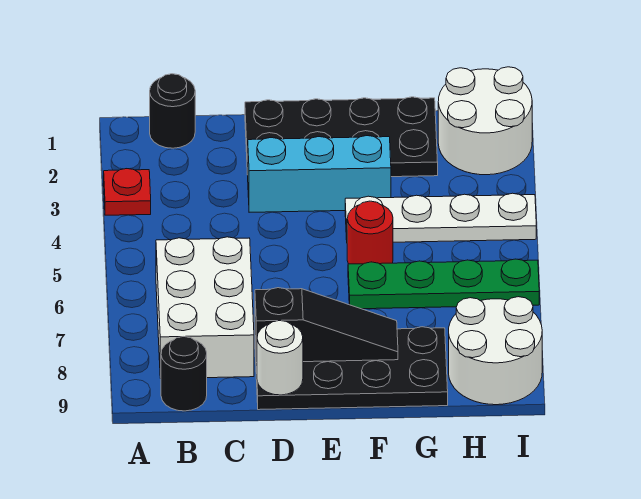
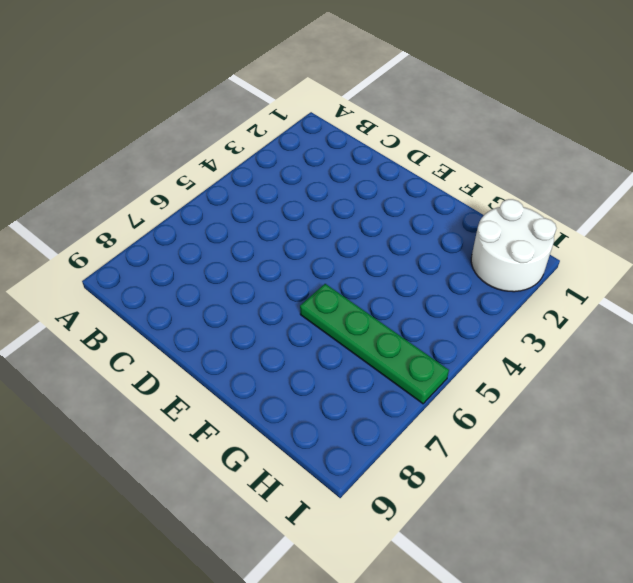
none -> red plate A3 level 1
none -> black round brick B1 level 1
none -> white brick B6:C8 level 1

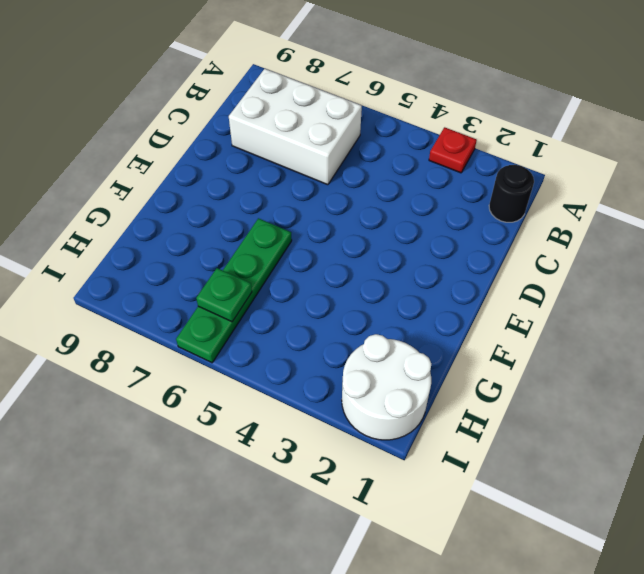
green plate H6 level 2 -> none
none -> black round brick B9 level 1
none -> black plate D1:G2 level 1
none -> cyan brick D3:F3 level 1

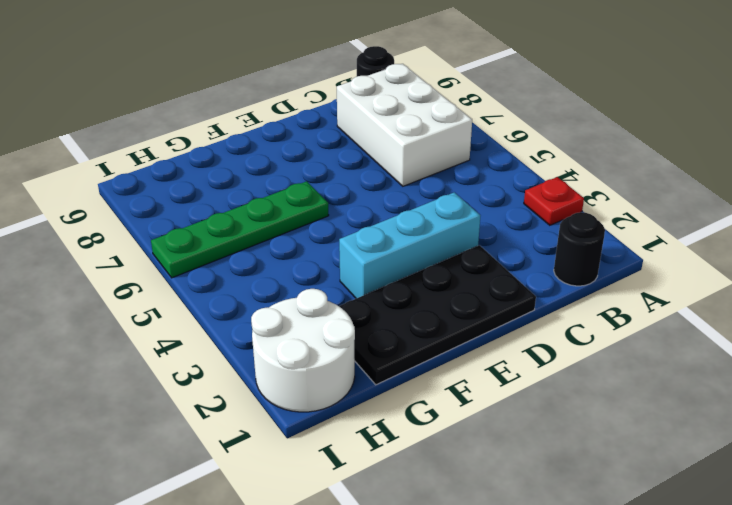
none -> black plate D8:G9 level 1
none -> white plate F4:I4 level 1
none -> red round brick F5 level 1

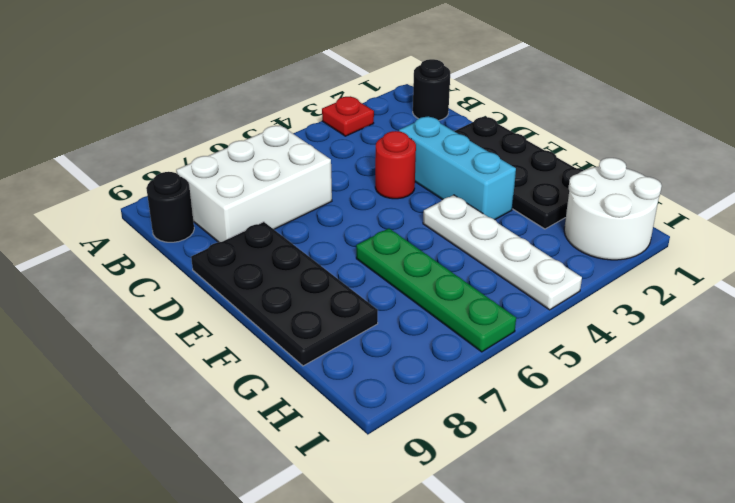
red round brick D4 level 1 -> red round brick F5 level 1
none -> white round brick H8:I9 level 1
none -> black slope D8:F8 level 2 top D
none -> white round brick D9 level 2

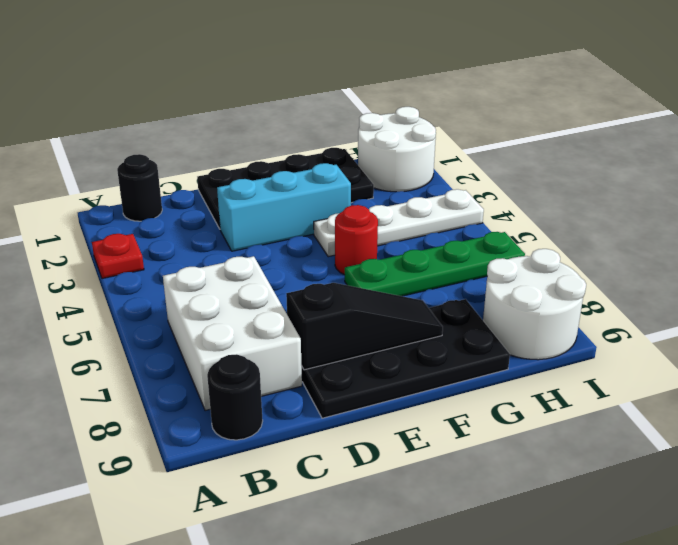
none -> white round brick D9 level 2

